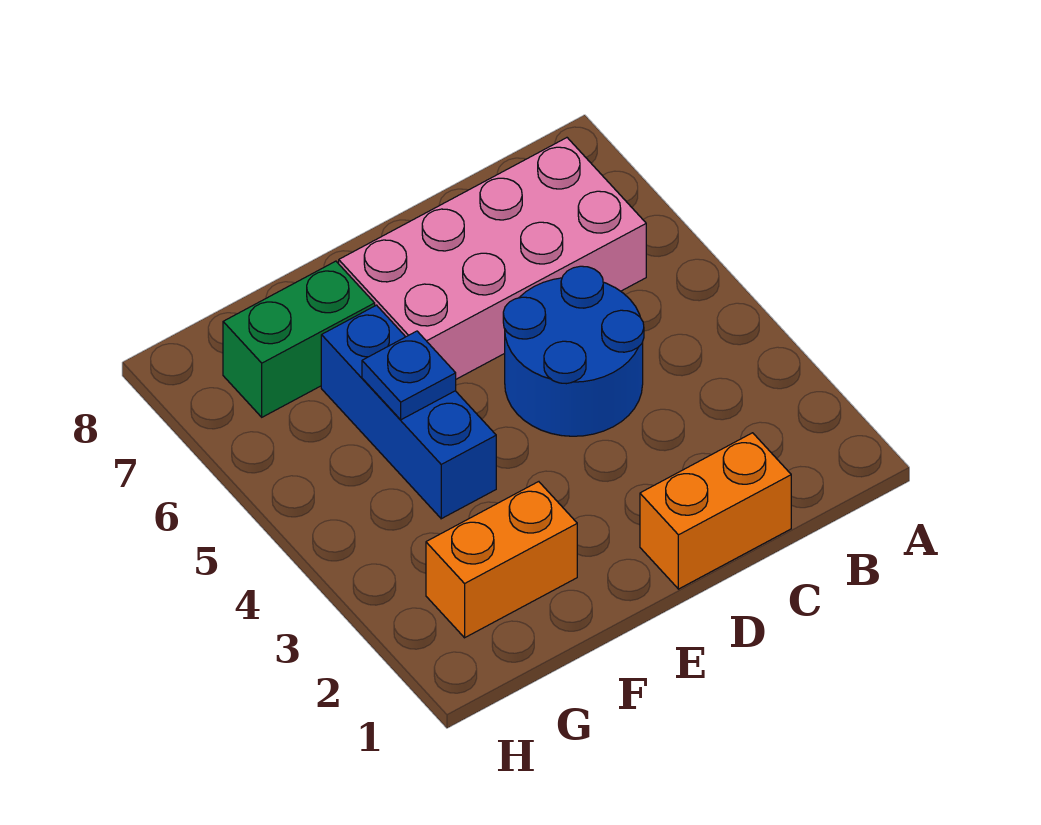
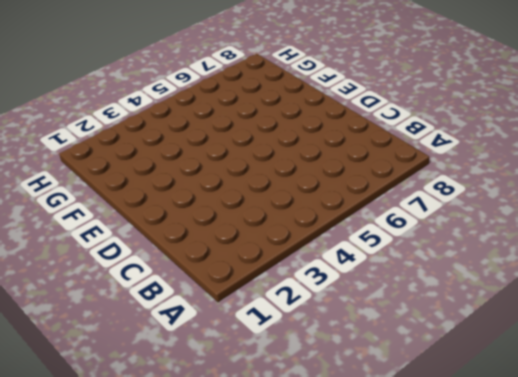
none -> pink brick B6:E7 level 1
none -> orange brick C1:D1 level 1

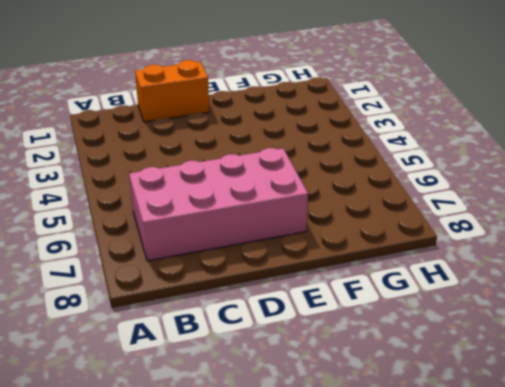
none -> blue round brick C4:D5 level 1
none -> orange brick F2:G2 level 1

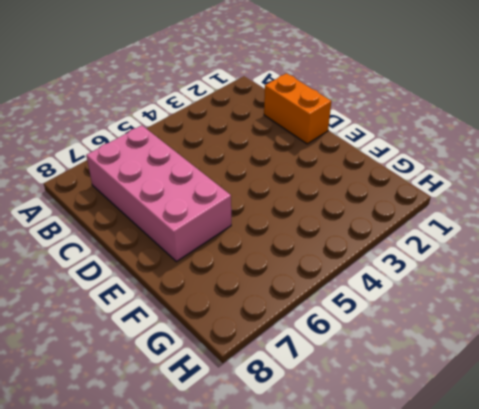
none -> blue round brick C4:D5 level 1
none -> orange brick F2:G2 level 1

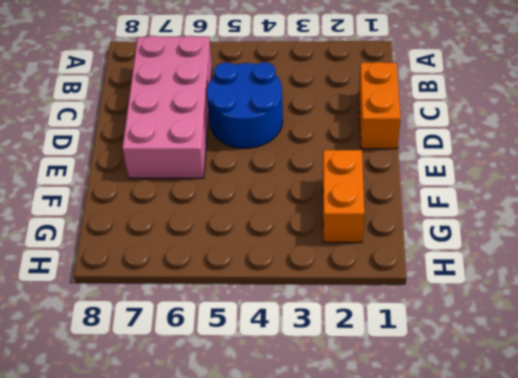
none -> blue brick F4:F6 level 1
none -> green brick F7:G7 level 1

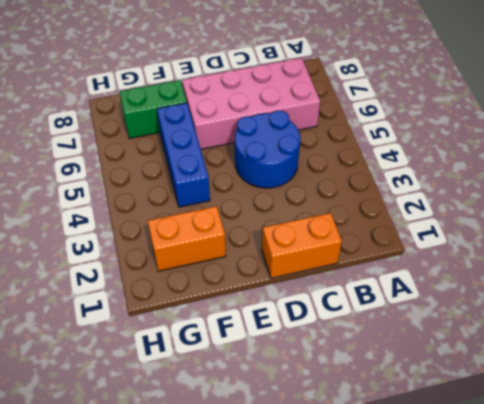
none -> blue plate F5 level 2

